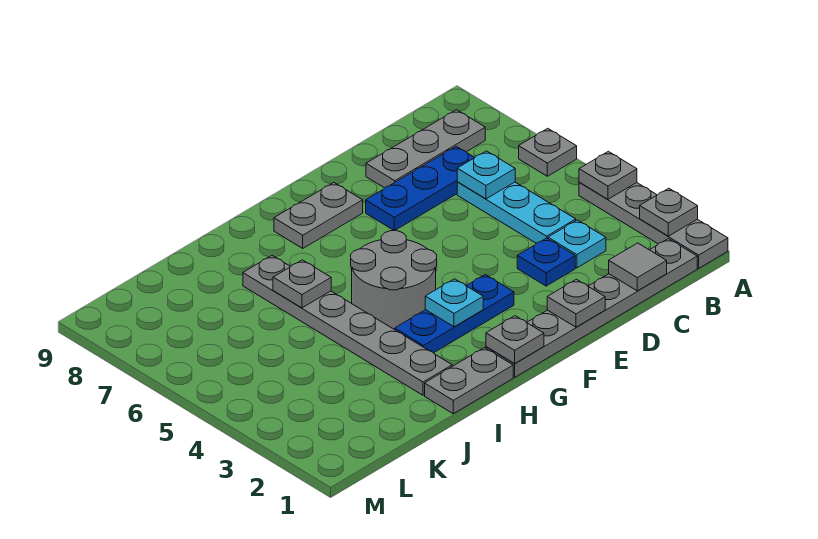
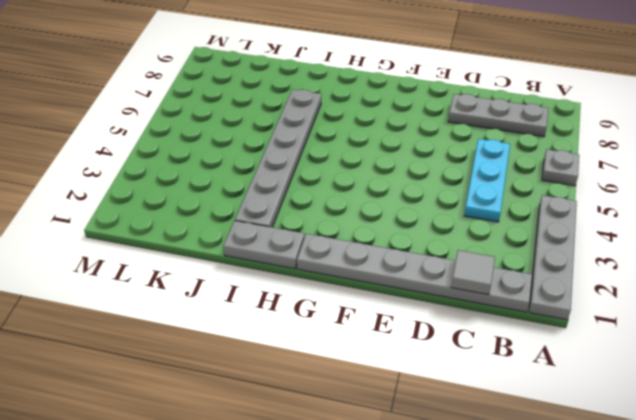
none -> cyan plate C3 level 1
none -> blue plate C7:E7 level 1
none -> blue plate D3 level 1

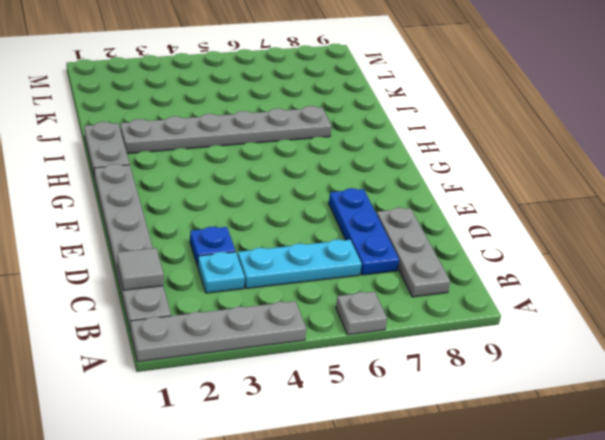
none -> blue plate F3:H3 level 1
none -> grey plate F8:G8 level 1
none -> grey round brick G4:H5 level 1

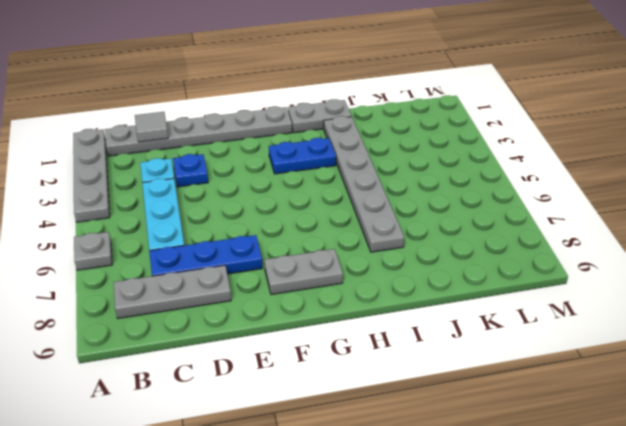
blue plate G3:H3 level 1 -> blue plate F3:H3 level 1
none -> grey round brick G4:H5 level 1
none -> grey plate A2 level 2
none -> grey plate A4 level 2

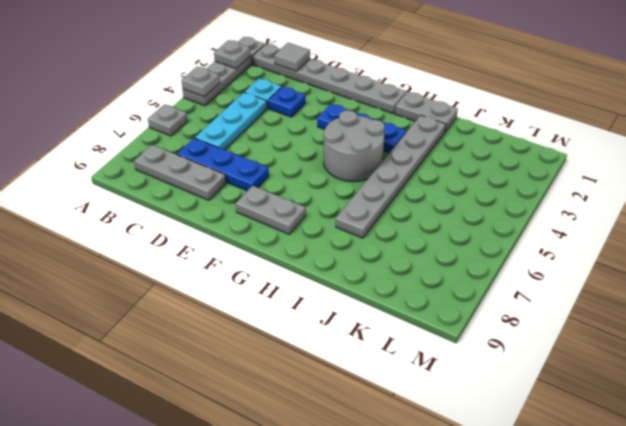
none -> cyan plate C6 level 2
none -> grey plate E1 level 2
none -> grey plate G1 level 2

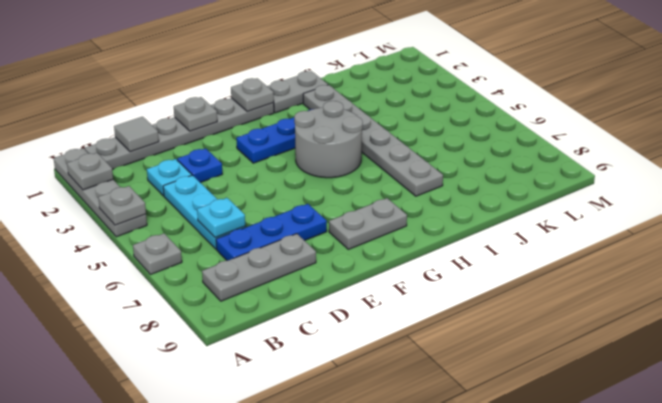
none -> cyan plate G3 level 2
none -> grey plate I6 level 2

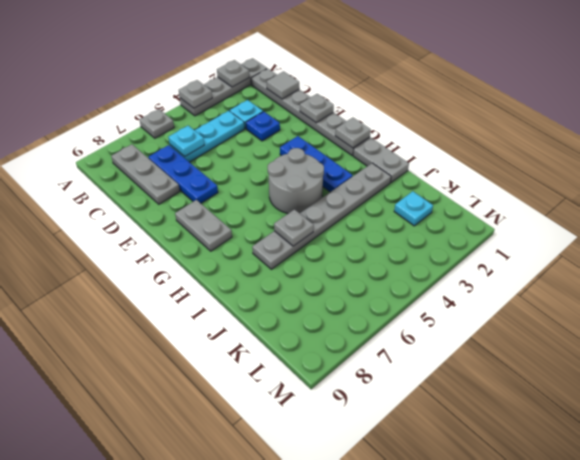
cyan plate K2 level 1 -> cyan plate G3 level 2

